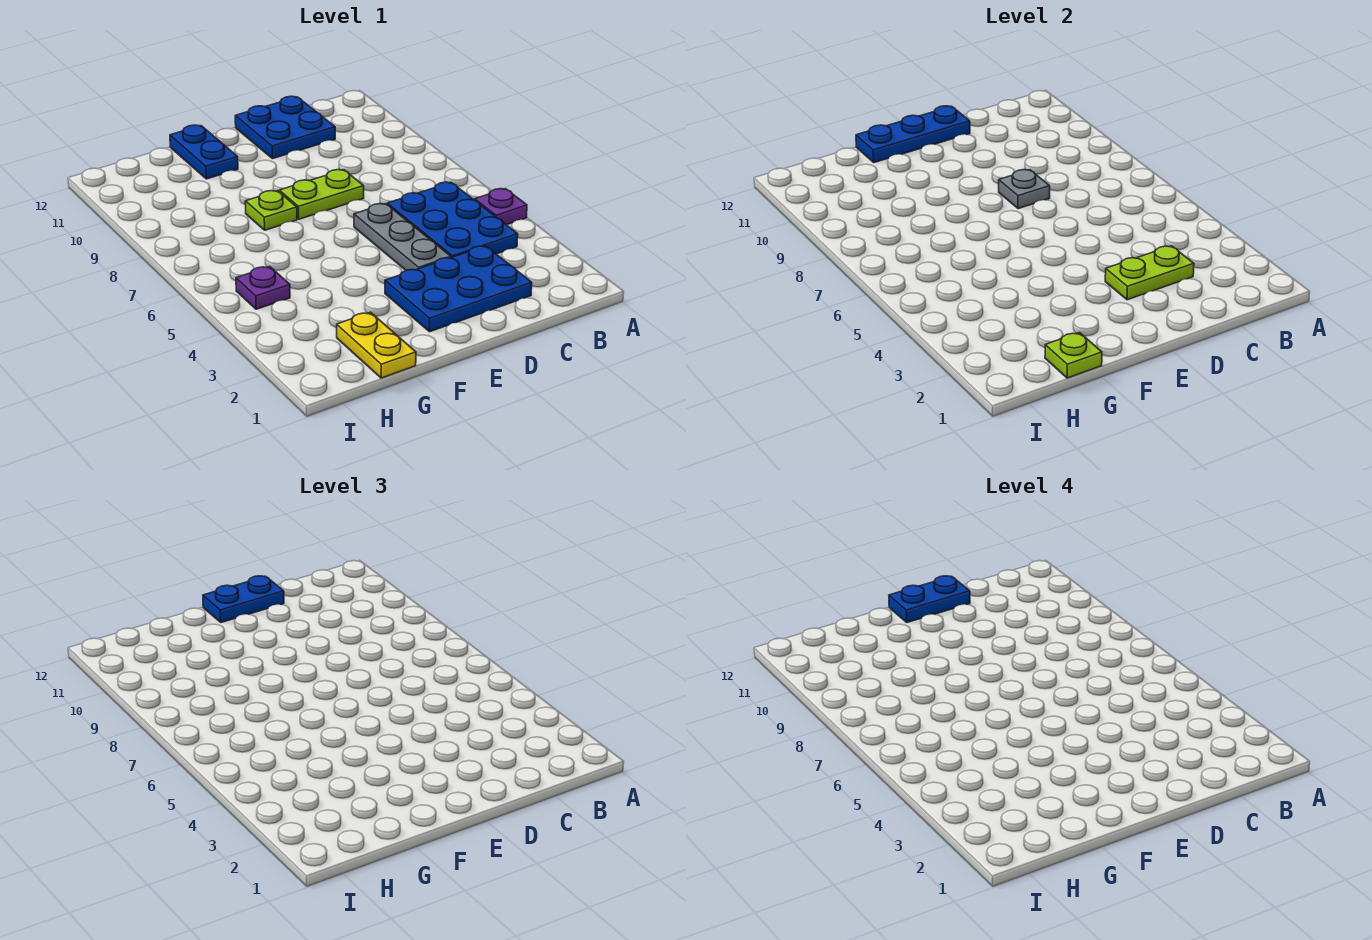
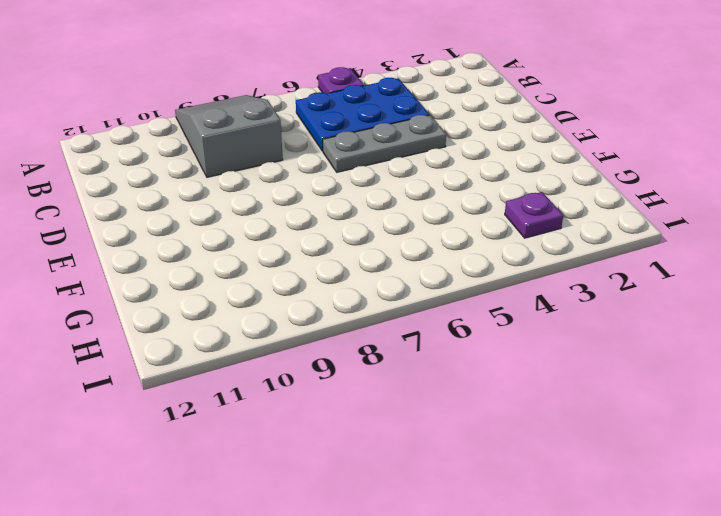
grey slope A8:C9 level 1 top C -> none
purple plate H3 level 1 -> purple plate H5 level 1
none -> blue plate C2:E3 level 1
none -> blue plate C11:D12 level 1
none -> lime plate D8:E8 level 1

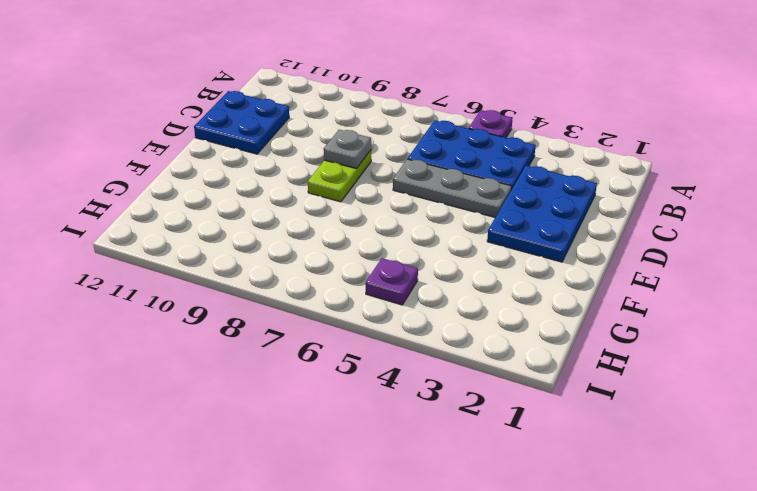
none -> lime plate F8 level 1
none -> blue plate F11:F12 level 1
none -> yellow plate G1:G2 level 1

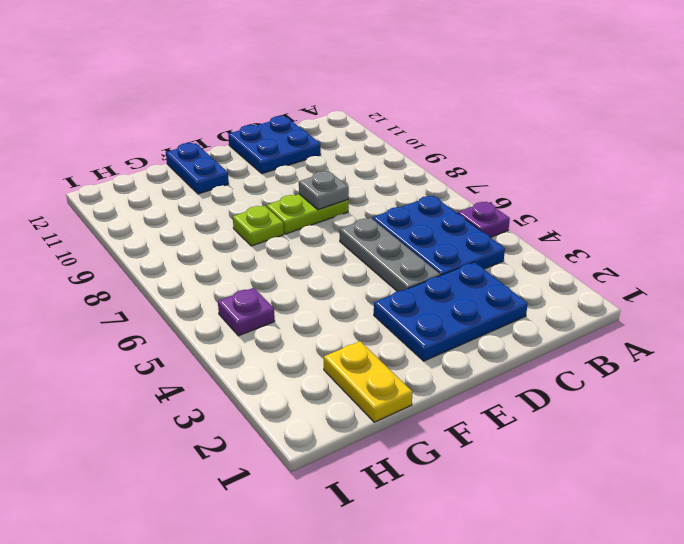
none -> lime plate C3:D3 level 2
none -> blue plate D12:F12 level 2
none -> lime plate G1 level 2

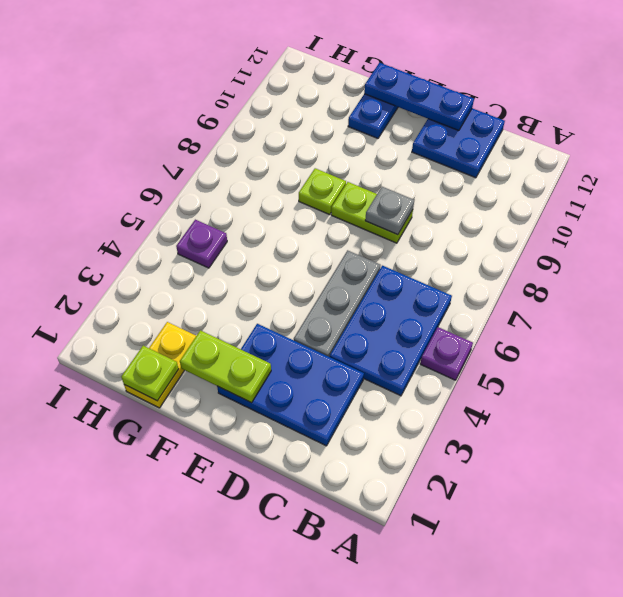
lime plate E2:F2 level 2 -> lime plate C3:D3 level 2
none -> blue plate D12:E12 level 3
none -> blue plate D12:E12 level 4

